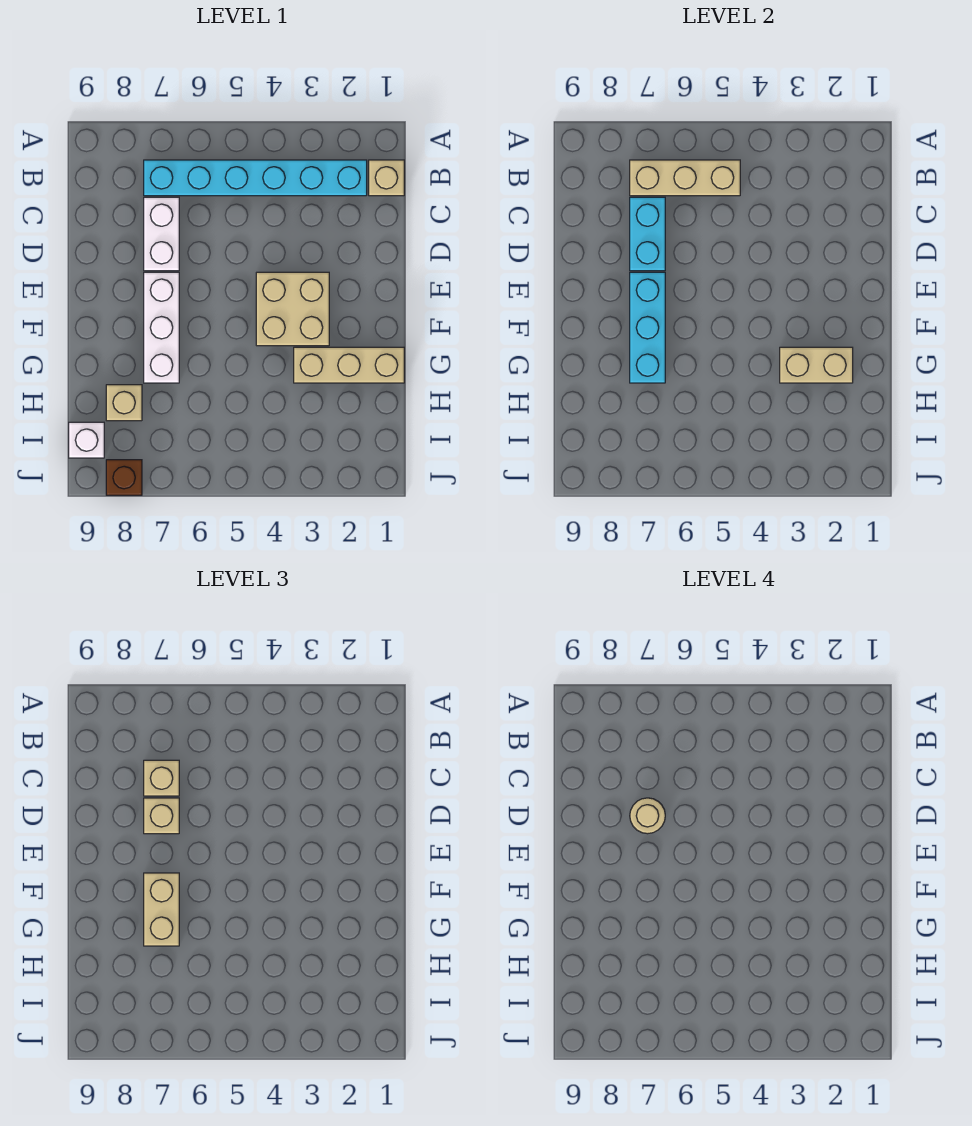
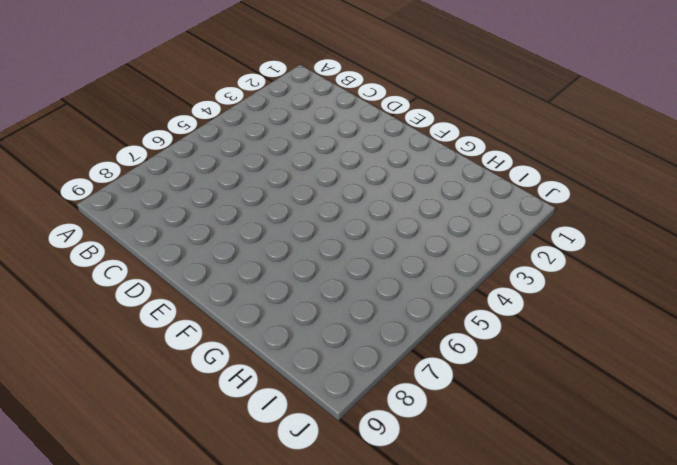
none -> tan brick B1 level 1
none -> cyan brick B2:B7 level 1
none -> white brick C7:D7 level 1

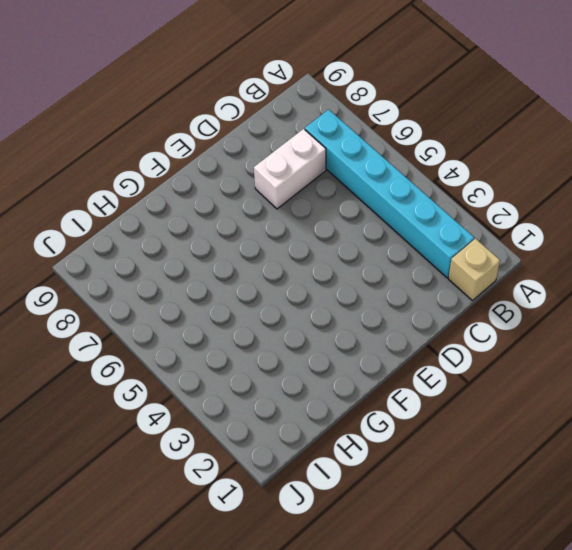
none -> tan brick E3:F4 level 1
none -> white brick E7:G7 level 1
none -> tan brick G1:G3 level 1

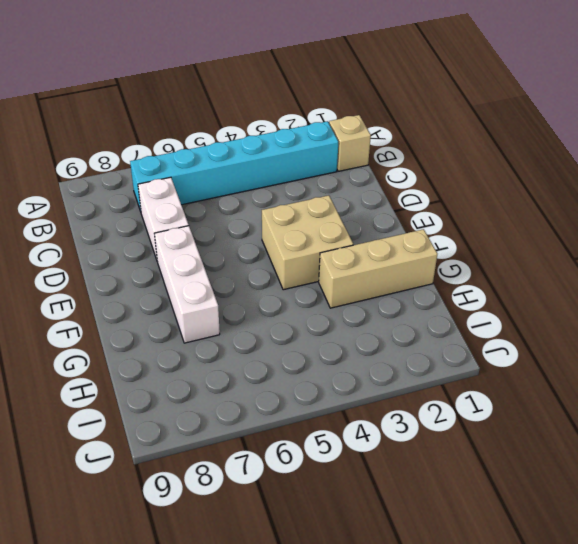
none -> tan brick H8 level 1
none -> white brick I9 level 1
none -> brown brick J8 level 1

